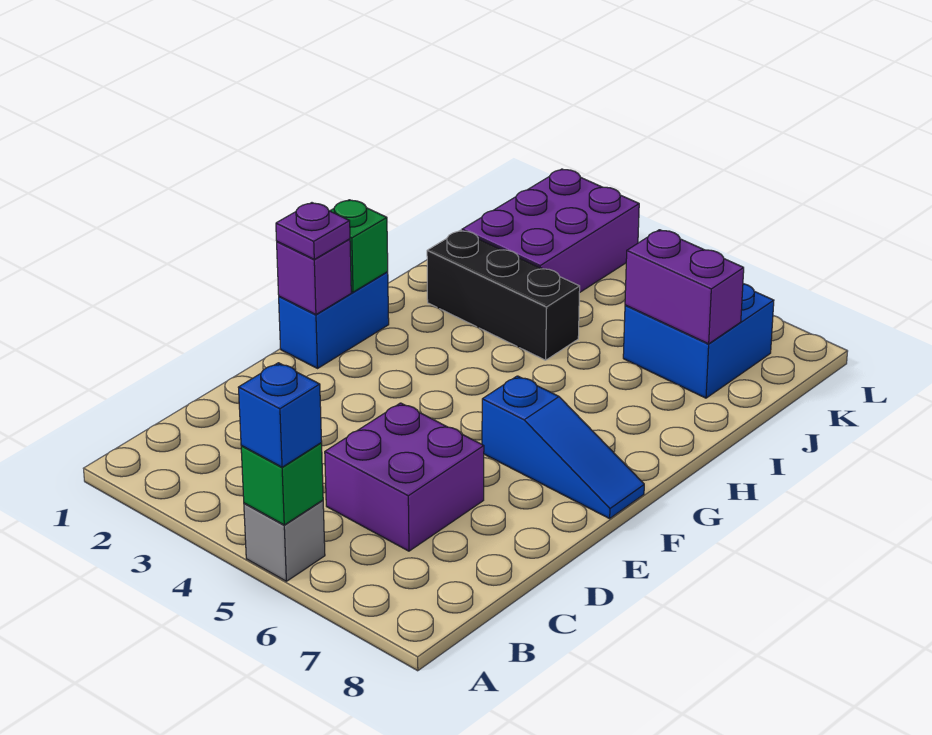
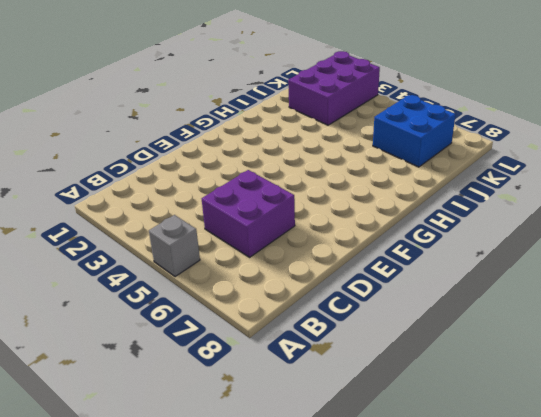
none -> blue brick F1:G1 level 1
none -> blue slope F6:F8 level 1 top 6
none -> black brick I2:I4 level 1

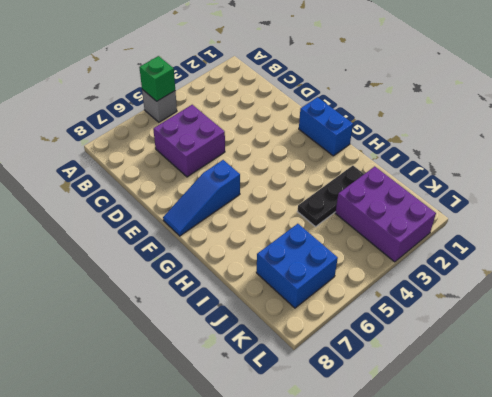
black plate I2:I4 level 1 -> black brick I2:I4 level 1
none -> purple brick F1 level 2
none -> green brick G1 level 2
none -> purple brick J6:J7 level 2

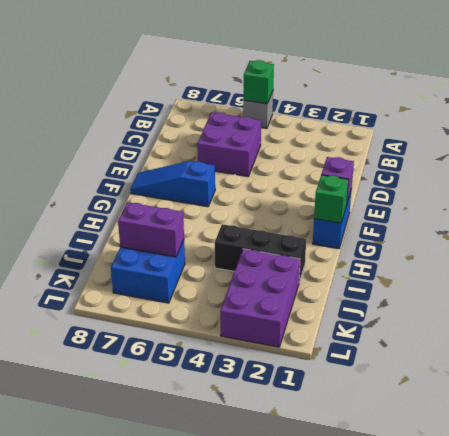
none -> blue brick A5 level 3
none -> purple plate F1 level 3

